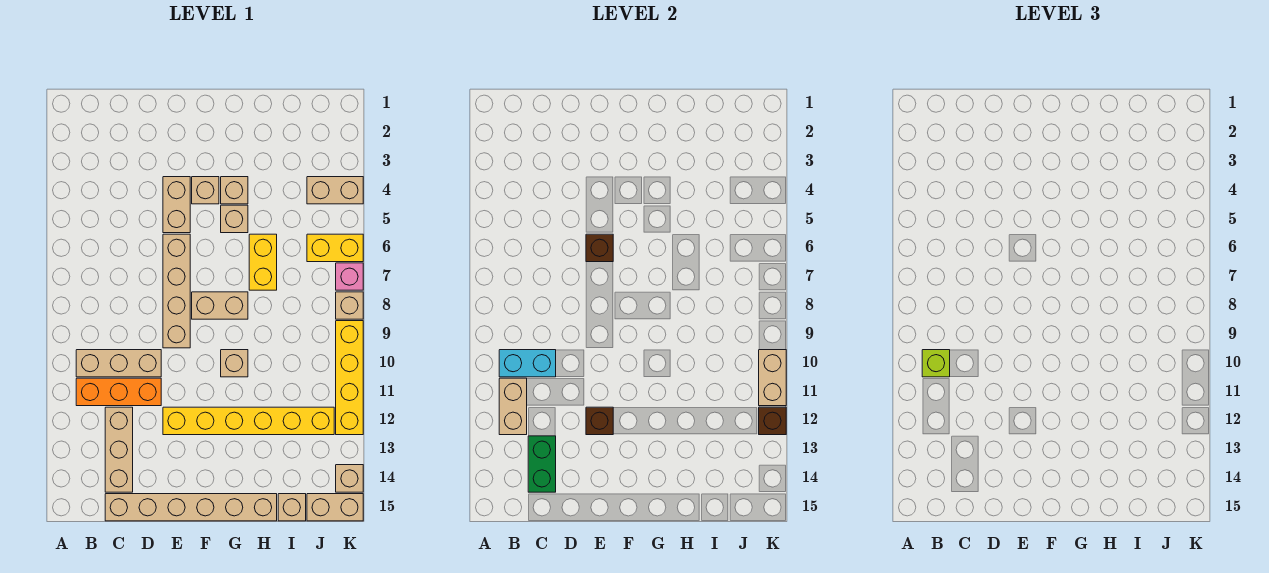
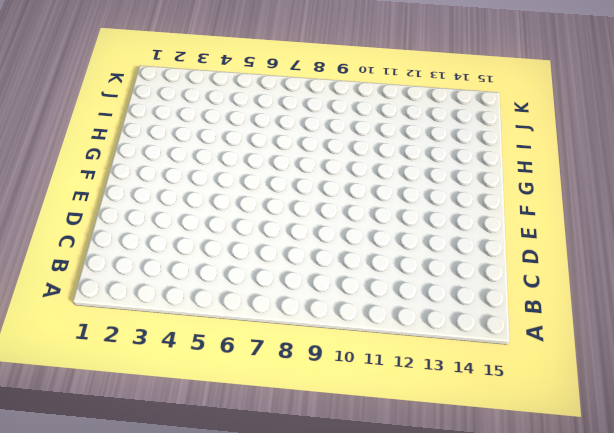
none -> tan brick B10:D10 level 1
none -> orange brick B11:D11 level 1
none -> tan brick C12:C14 level 1

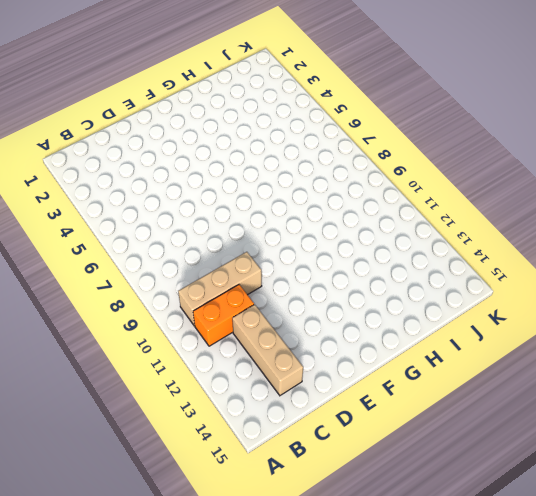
orange brick B11:C11 level 1 -> orange brick B11:D11 level 1
none -> tan brick C15:H15 level 1
none -> tan brick E4:E5 level 1
none -> tan brick E6:E9 level 1

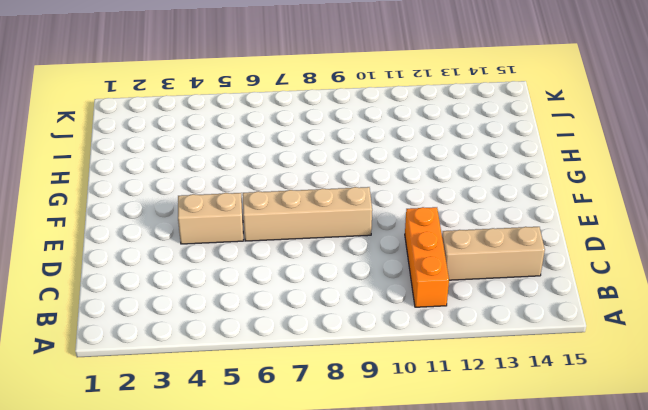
none -> tan brick B10:D10 level 1
none -> tan brick C15:H15 level 1
none -> yellow brick E12:J12 level 1

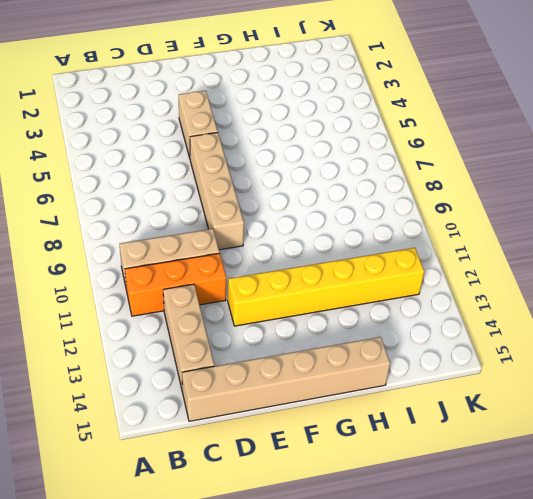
none -> tan brick F4 level 1
none -> tan brick F8:G8 level 1
none -> tan brick G4 level 1

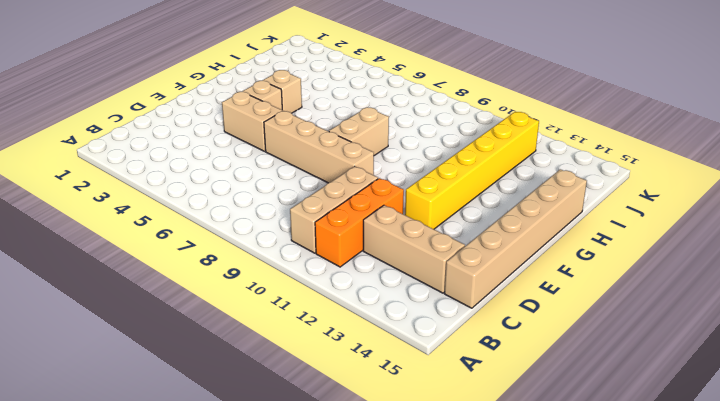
none -> tan brick G5 level 1
none -> tan brick G10 level 1
none -> yellow brick H6:H7 level 1

